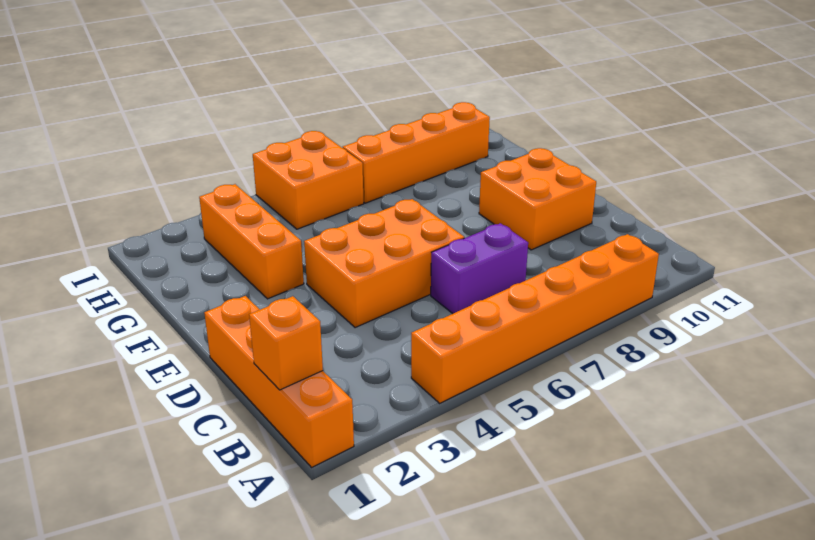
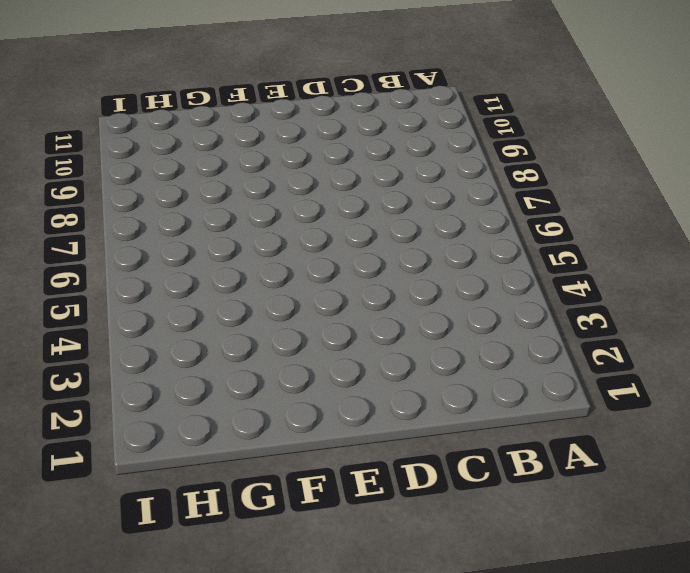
none -> orange brick A1:D1 level 1
none -> orange brick A4:A9 level 1

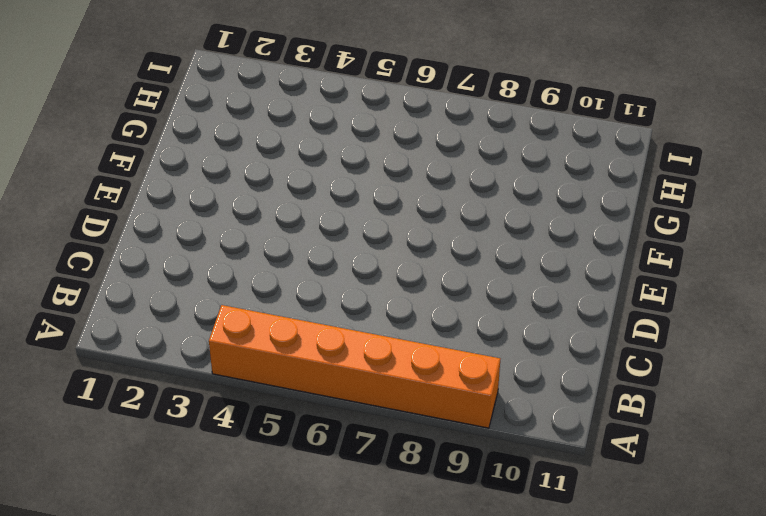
none -> orange brick A1:D1 level 1
none -> purple brick C6:C7 level 1

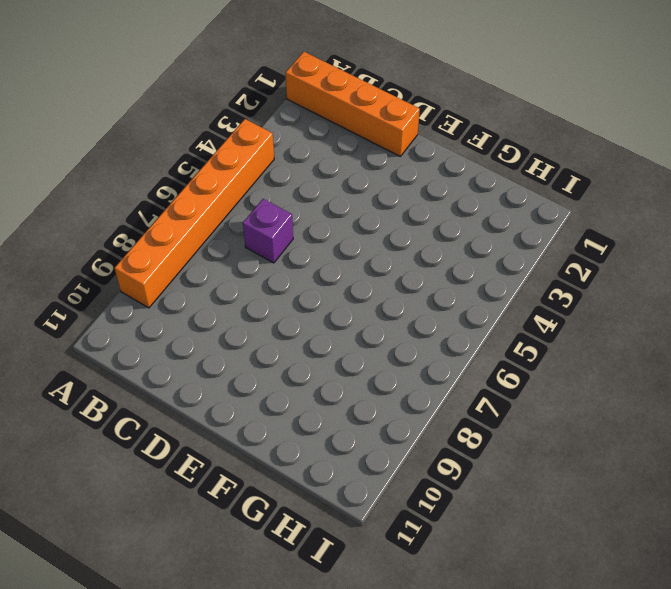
purple brick C6 level 1 -> purple brick C6:C7 level 1
none -> orange brick D4:E6 level 1
none -> orange brick D9:E10 level 1

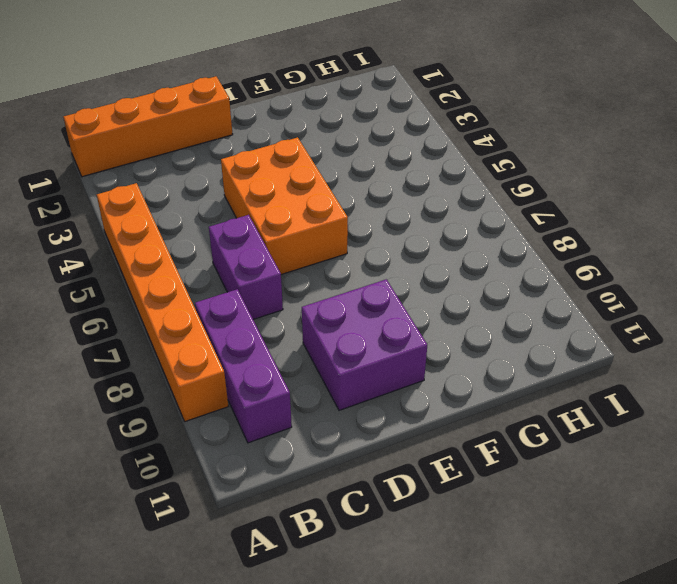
purple brick B8:B10 level 1 -> none
purple brick D9:E10 level 1 -> orange brick D9:E10 level 1
none -> orange brick F3:H3 level 1
none -> orange brick H5:I6 level 1

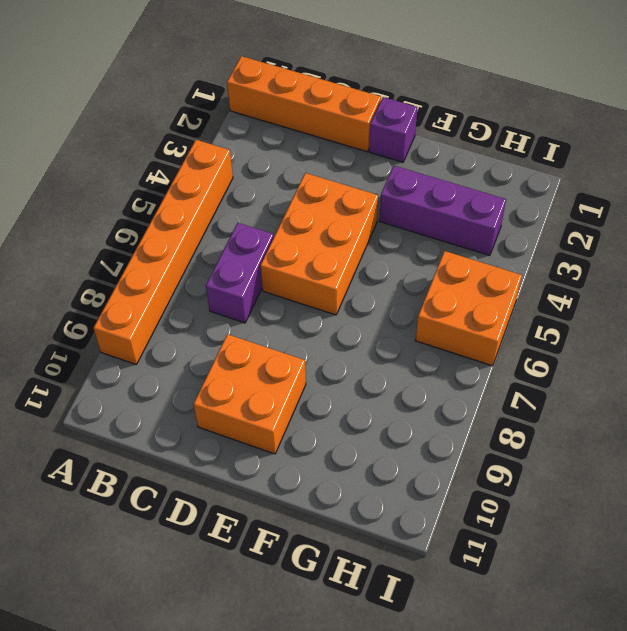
purple brick E1 level 1 -> none
purple brick F3:H3 level 1 -> orange brick F3:H3 level 1
none -> orange brick H7:H10 level 1
none -> orange brick B1 level 2

